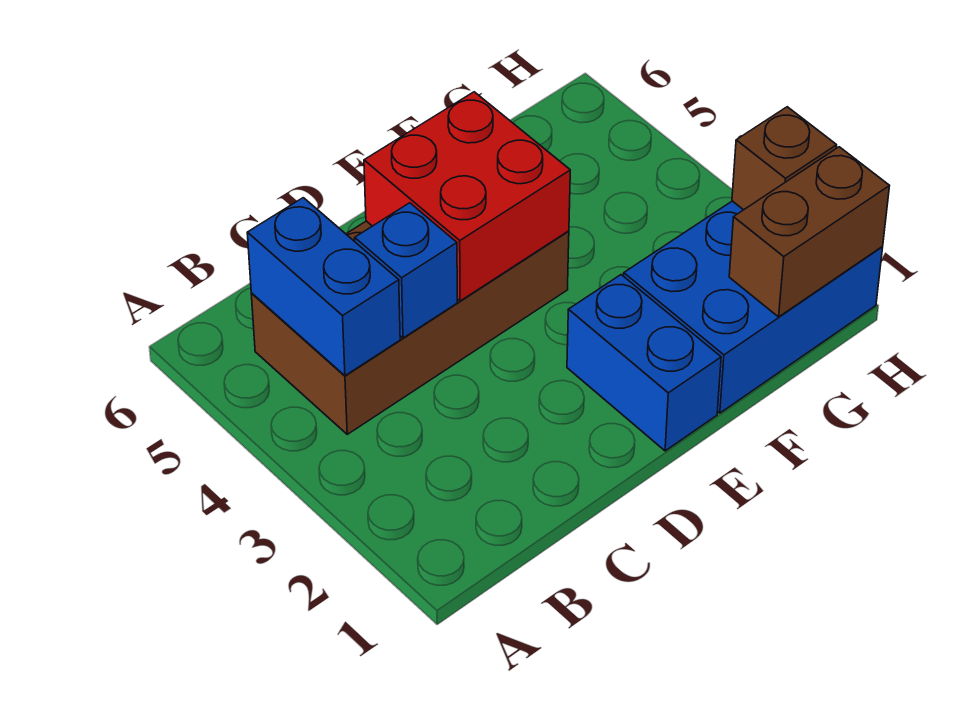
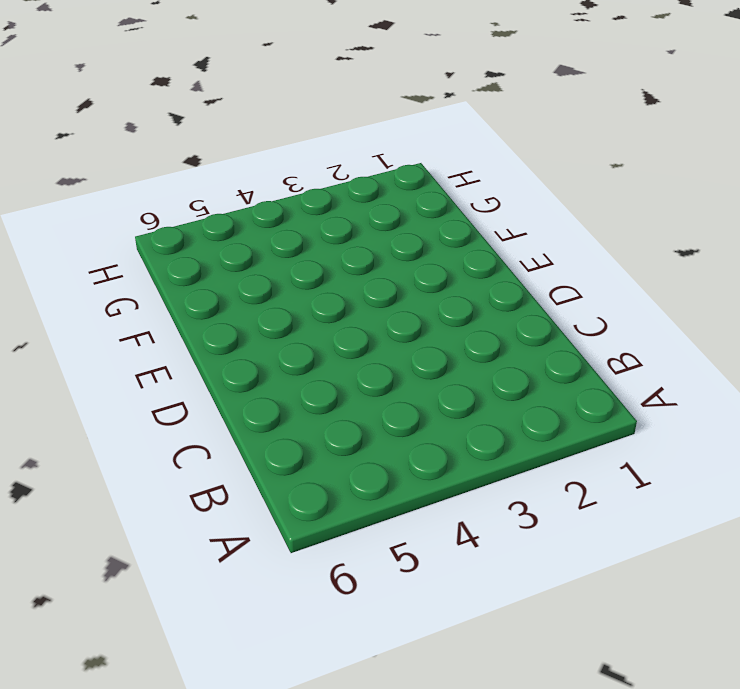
none -> brown brick B4:E5 level 1
none -> blue brick E1:E2 level 1

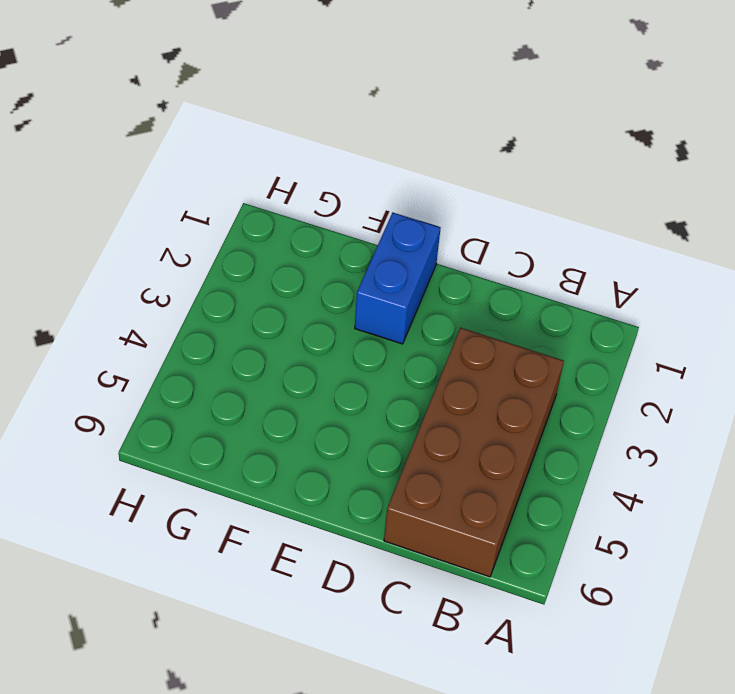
brown brick B3:C6 level 1 -> brown brick B4:E5 level 1
none -> blue brick F1:H2 level 1
none -> blue brick B4:B5 level 2

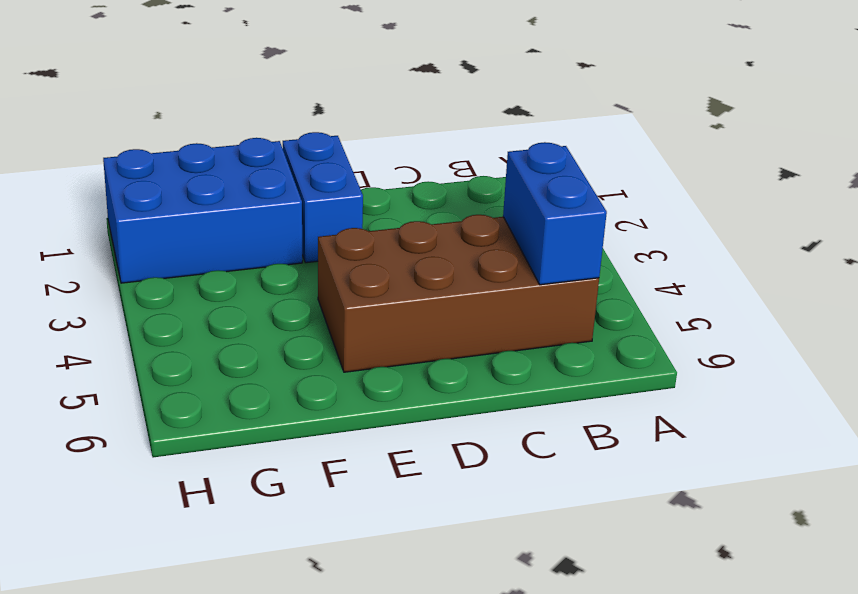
none -> blue brick C4 level 2
none -> red brick D4:E5 level 2

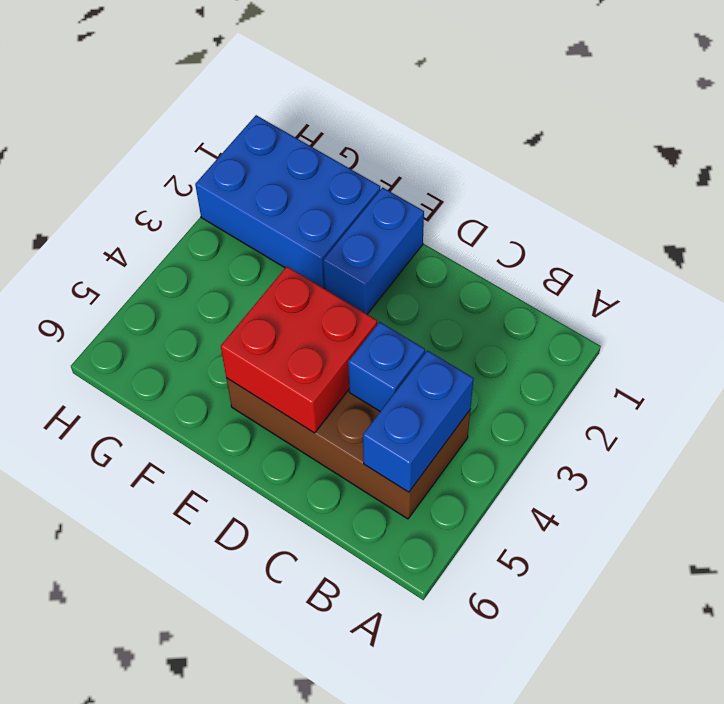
none -> brown brick G1:H1 level 2
none -> brown brick H2 level 2

